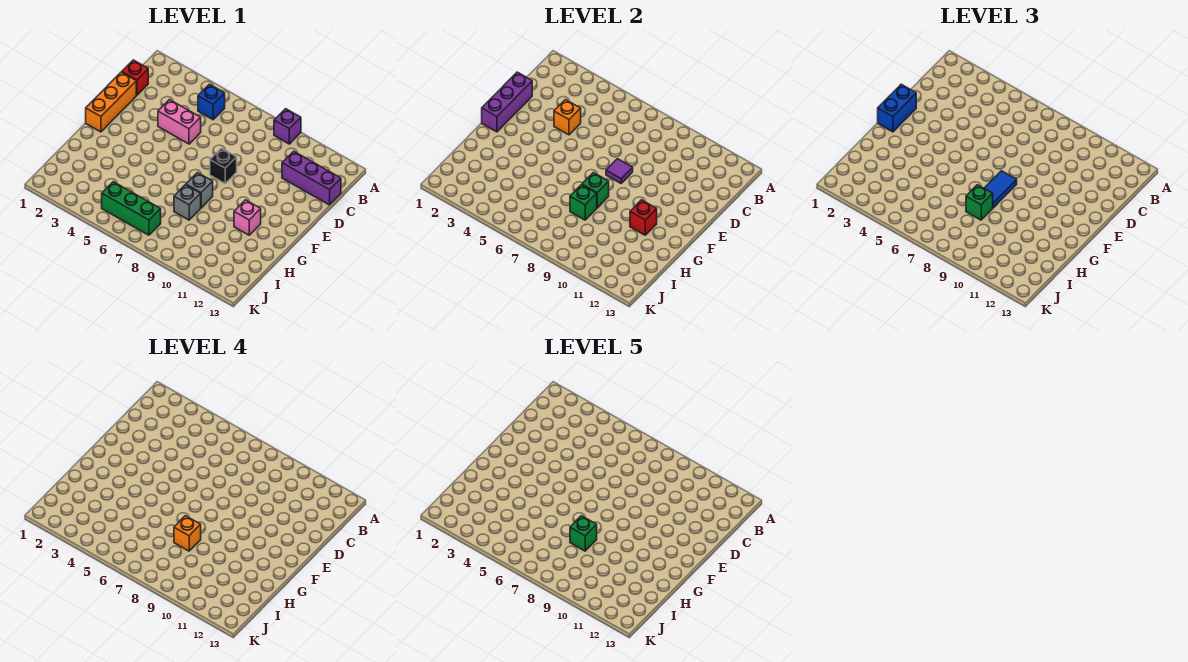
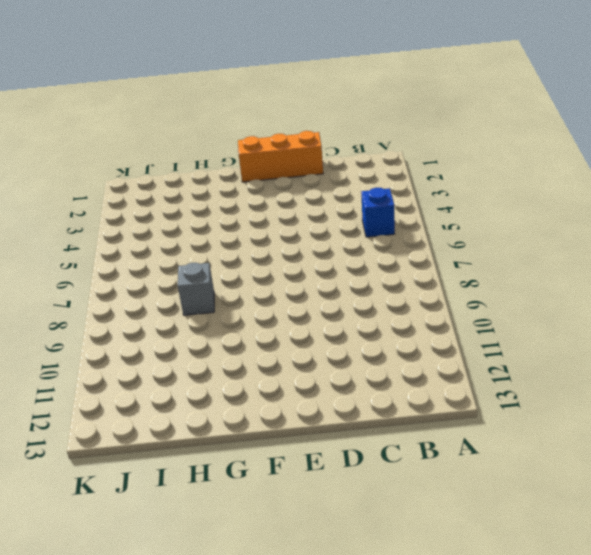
none -> purple brick A9 level 1
none -> red brick C1 level 1
none -> purple brick C11:C13 level 1

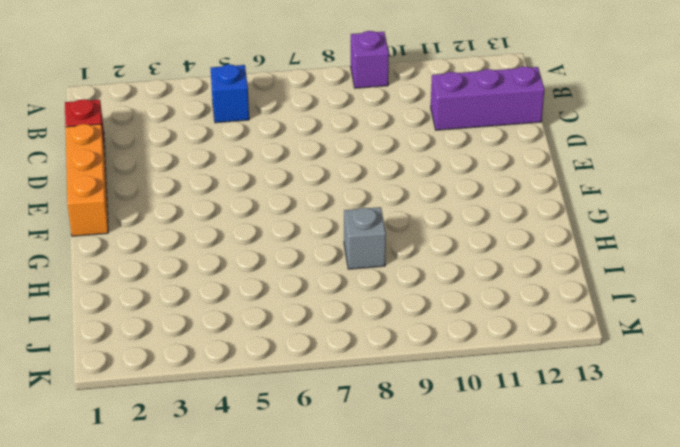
none -> pink brick D4:D5 level 1
none -> black brick E8 level 1
none -> grey brick G8 level 1

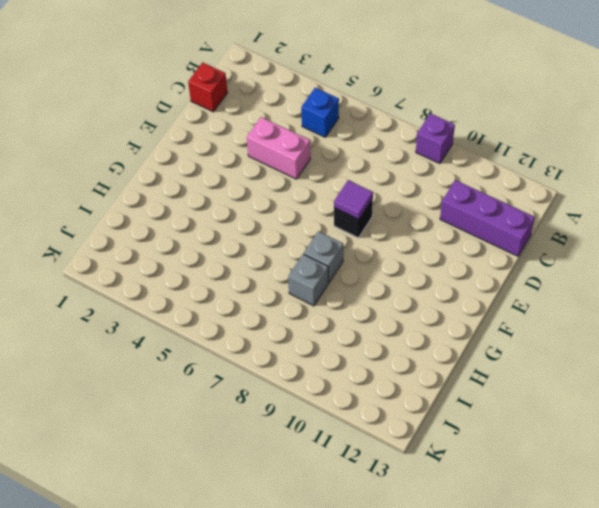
none -> orange brick D1:F1 level 1
none -> pink brick G11 level 1
none -> green brick J5:J7 level 1

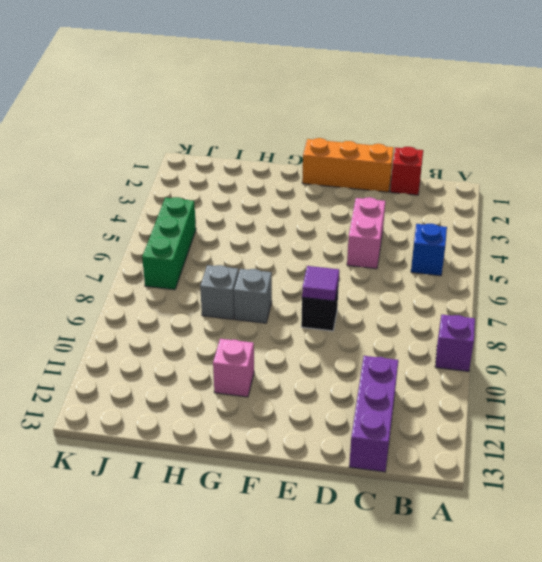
none -> purple brick D1:F1 level 2
none -> orange brick D4 level 2
none -> green brick G8 level 2

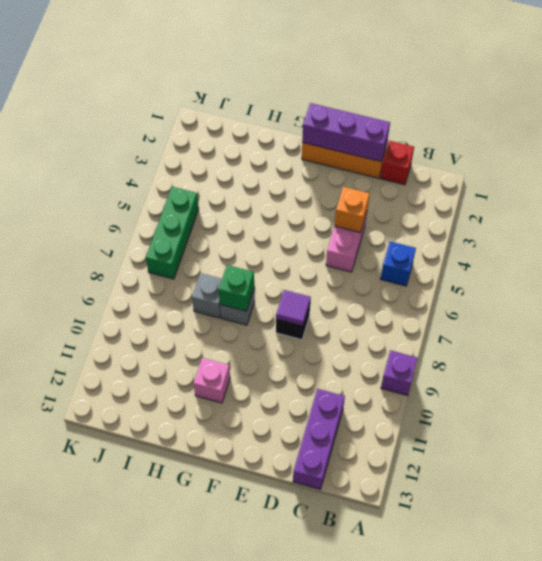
none -> red brick G11 level 2
none -> green brick H8 level 2
none -> blue brick E1:F1 level 3

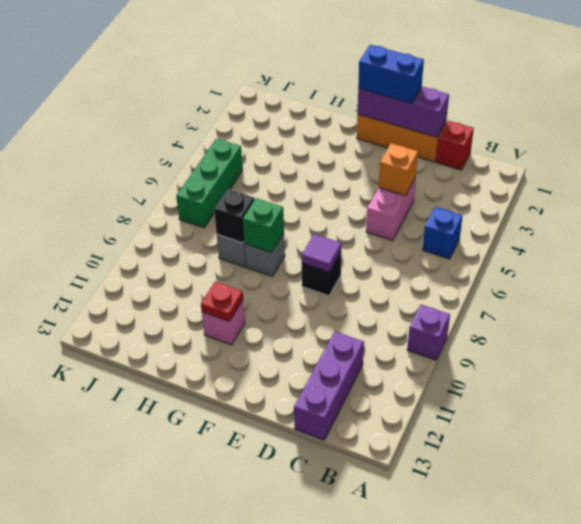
red plate G11 level 2 -> red brick G11 level 2
black brick H8 level 2 -> green brick H8 level 2
none -> blue tile F8:G8 level 3
none -> green brick H8 level 3
none -> orange brick H8 level 4

